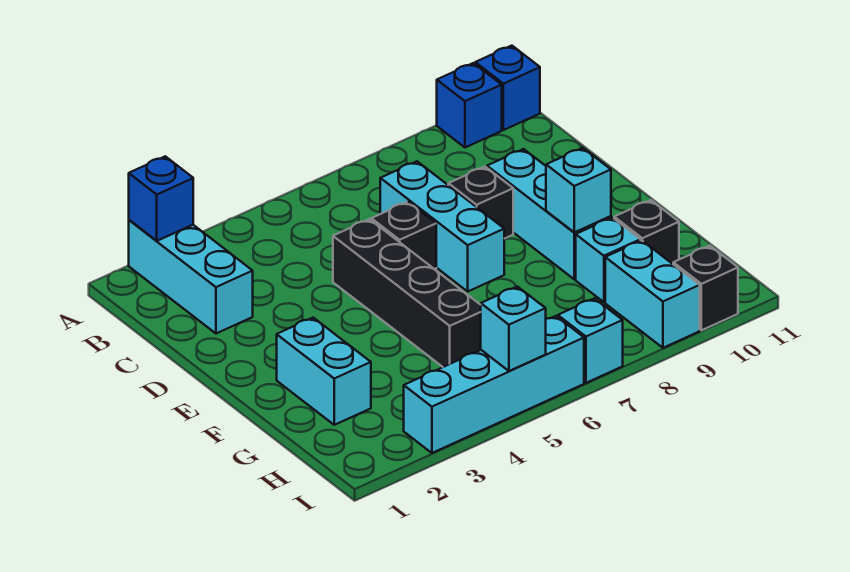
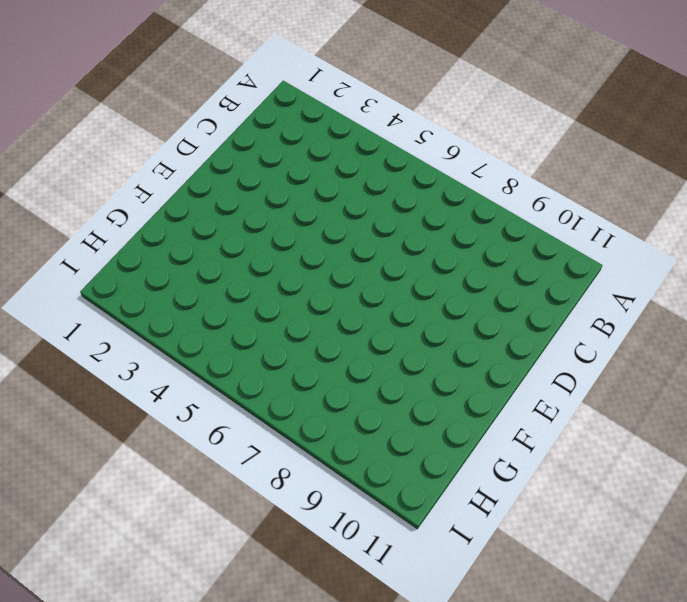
none -> cyan brick A2:C2 level 1
none -> blue brick A10 level 1
none -> blue brick A11 level 1

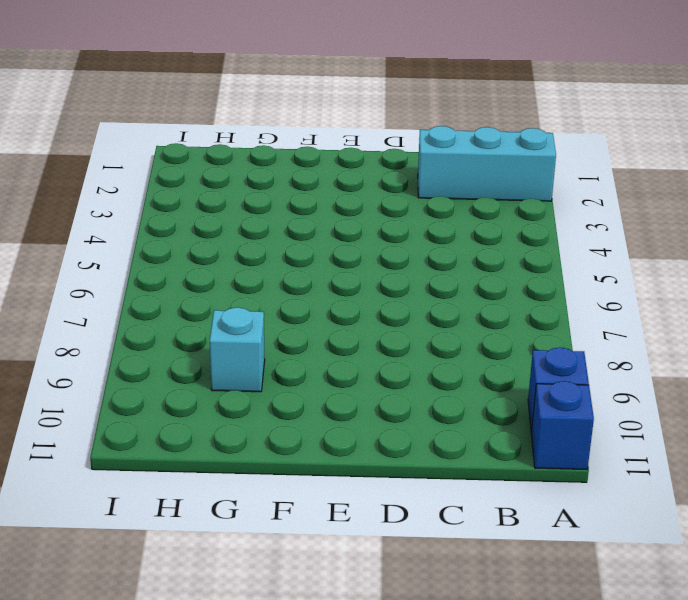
none -> cyan brick C7:E7 level 1
none -> black brick D5:G5 level 1
none -> black brick D6 level 1

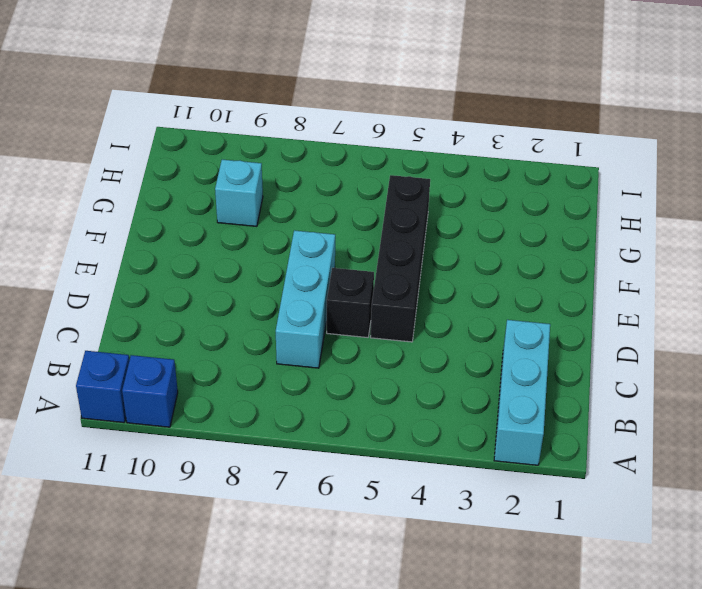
none -> black brick D8 level 1
none -> cyan brick D9:F9 level 1
none -> cyan brick F2:G2 level 1

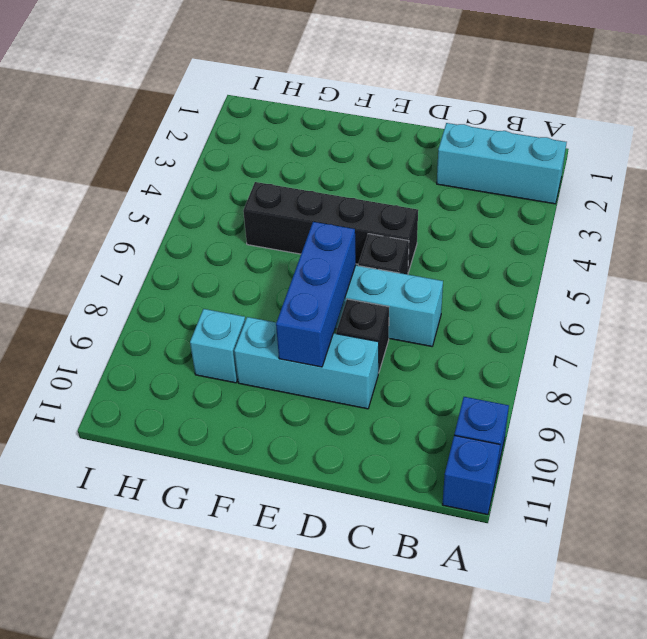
blue brick E7:E9 level 2 -> none
none -> cyan brick F2:G2 level 1
none -> black brick G10 level 1
none -> cyan brick H9:I9 level 1

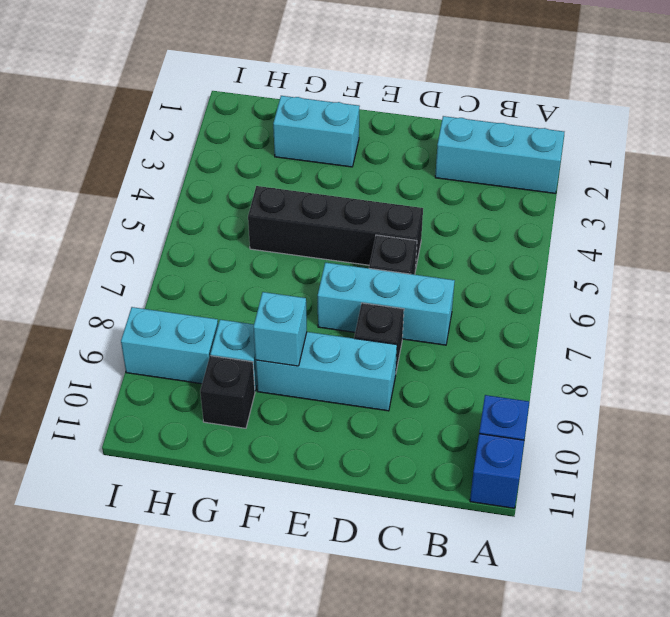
none -> cyan brick I3:I6 level 1
none -> cyan brick I7 level 1
none -> black brick I10 level 1

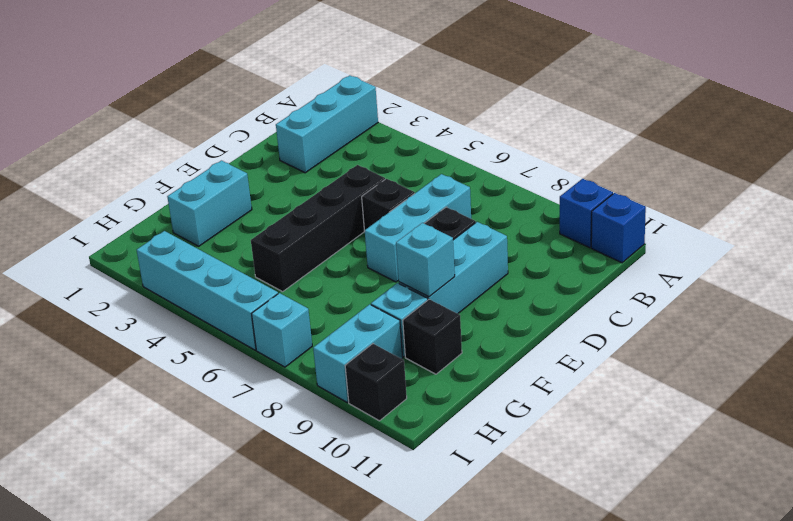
none -> blue brick A2 level 2
none -> cyan brick I5 level 2

